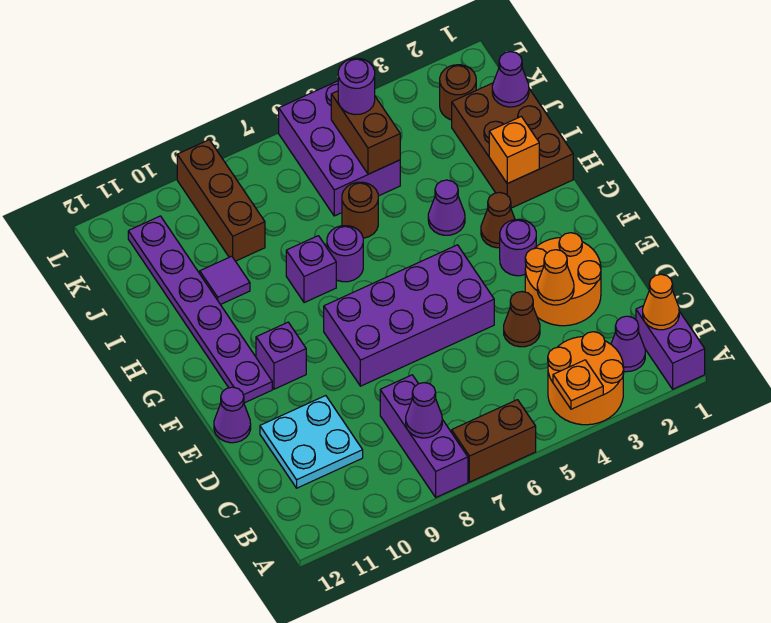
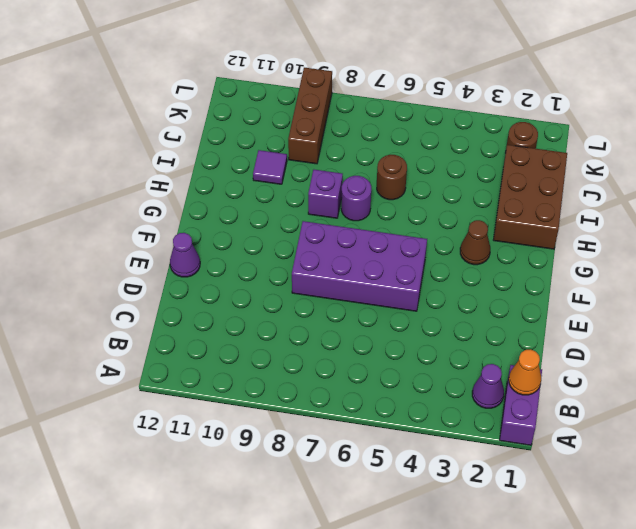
none -> orange round brick A3:B4 level 1
none -> brown brick A6:A7 level 1
none -> purple brick A8:C8 level 1
none -> cyan plate C10:D11 level 1

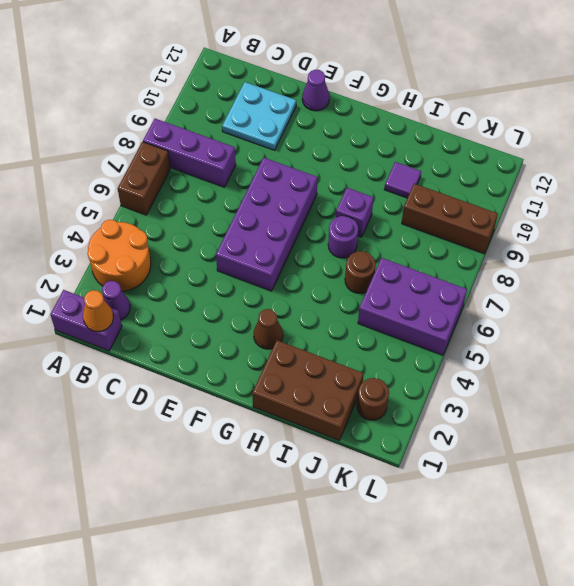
none -> orange round brick D2:E3 level 1
none -> brown cone D4 level 1
none -> purple round brick F3 level 1
none -> purple brick F10 level 1

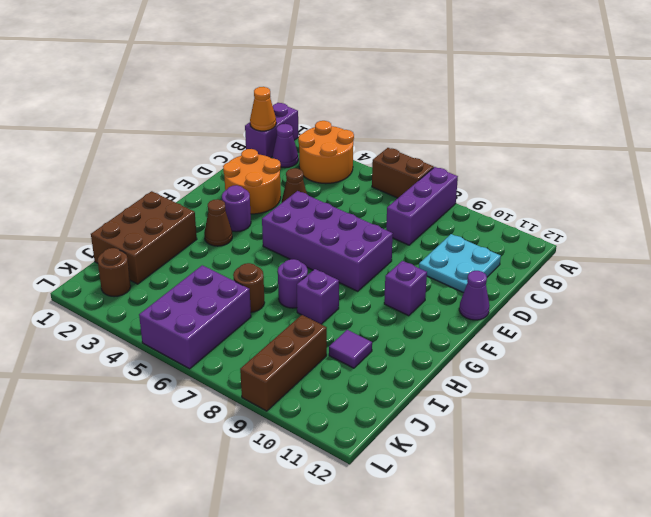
none -> purple plate F11:K11 level 1
none -> purple cone H4 level 1
none -> orange plate A4 level 2
none -> purple cone B8 level 2

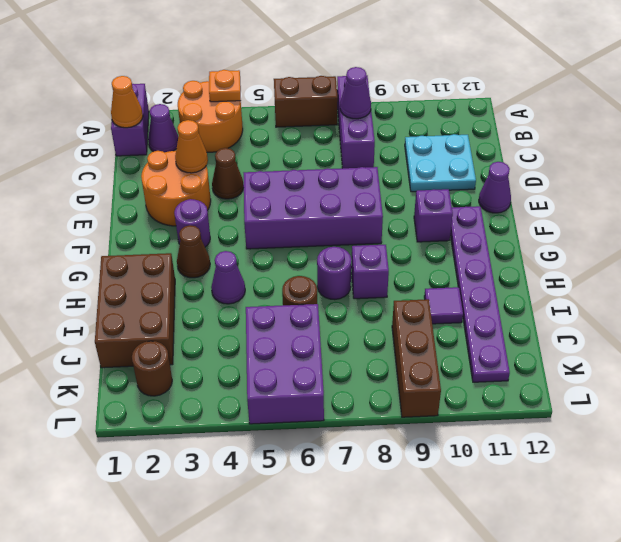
none -> orange brick H2 level 2
none -> purple cone J1 level 2
none -> brown brick J5:K5 level 2
none -> purple round brick K5 level 3

